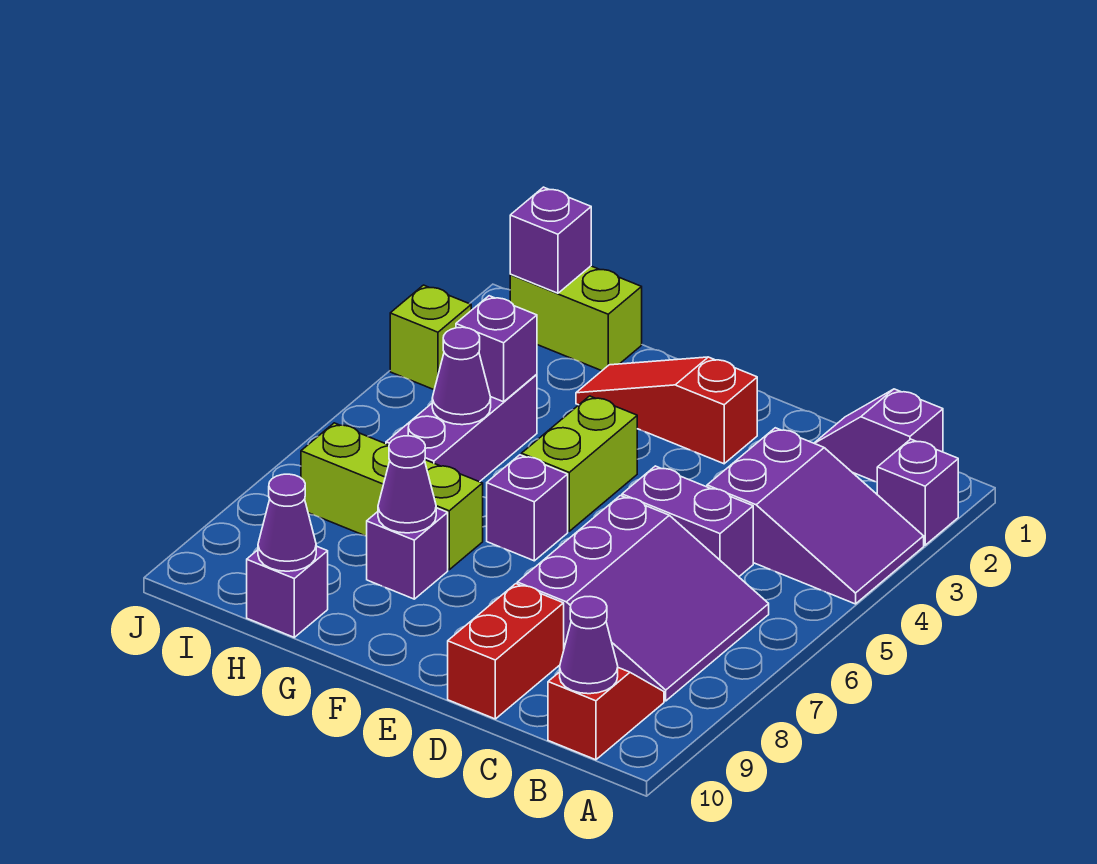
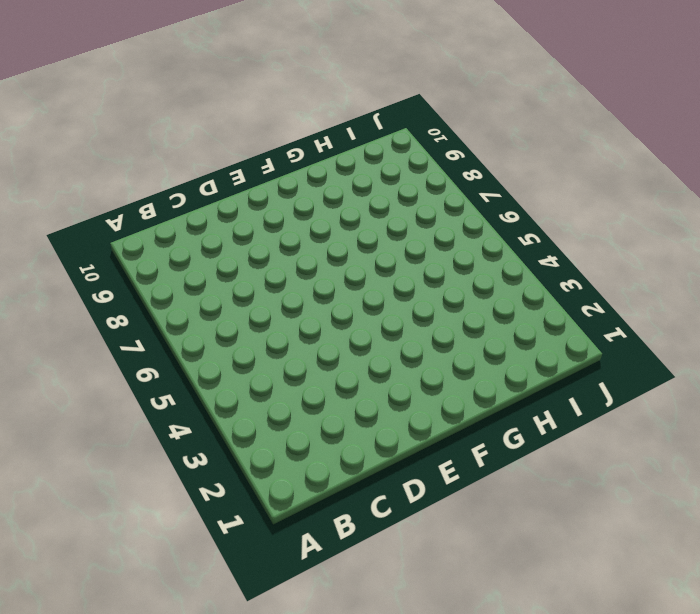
none -> purple brick A2 level 1
none -> purple slope A3:C4 level 1 top C
none -> purple slope B1:C1 level 1 top B

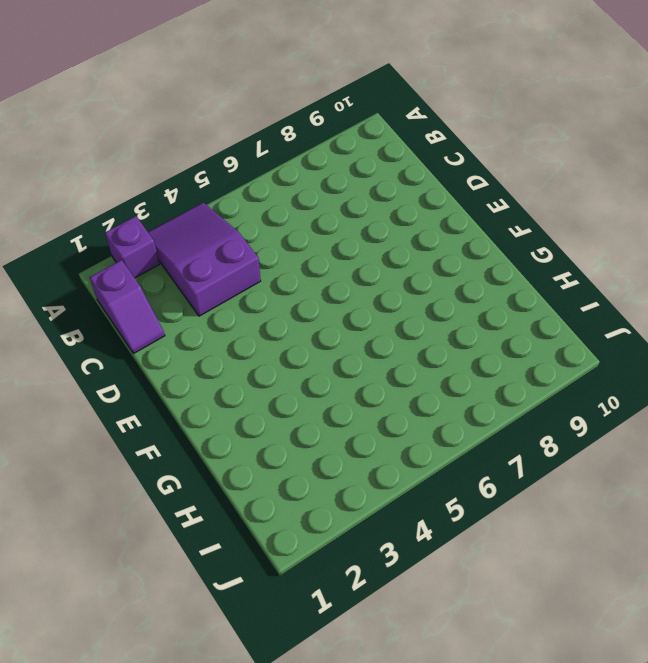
none -> purple slope B6:D8 level 1 top D
none -> red slope B9:B10 level 1 top 10
none -> purple brick C5:D5 level 1

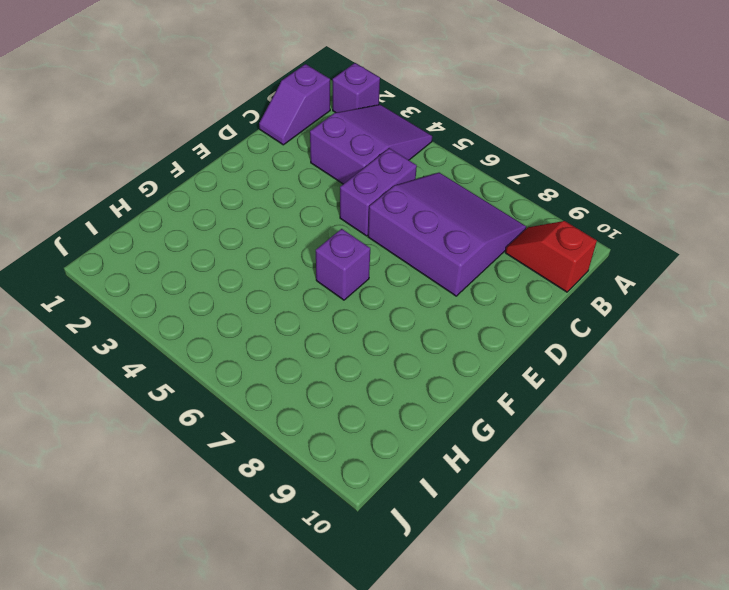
none -> red brick D9:D10 level 1
none -> red slope E2:G2 level 1 top E
none -> lime brick F4:F5 level 1

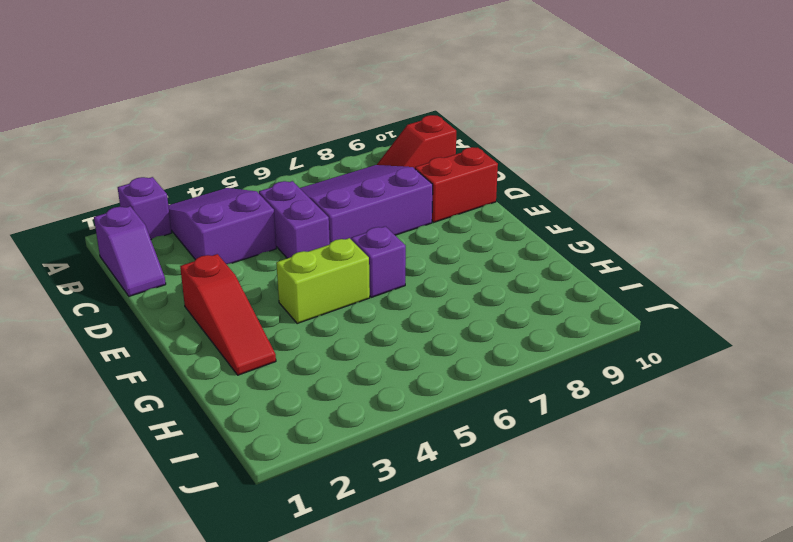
none -> lime brick G7:I7 level 1
none -> purple brick G8 level 1
none -> lime brick H1:I1 level 1

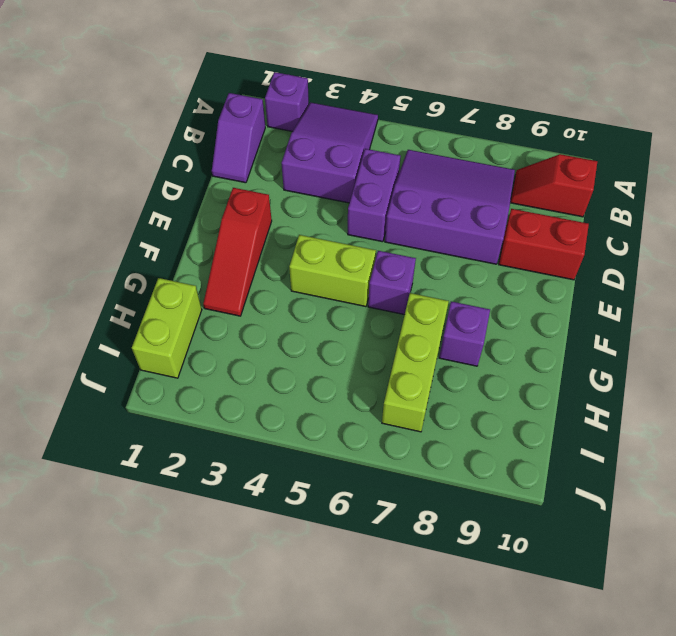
none -> purple brick H4:H6 level 1
none -> purple brick H10 level 1
none -> lime brick J3 level 1

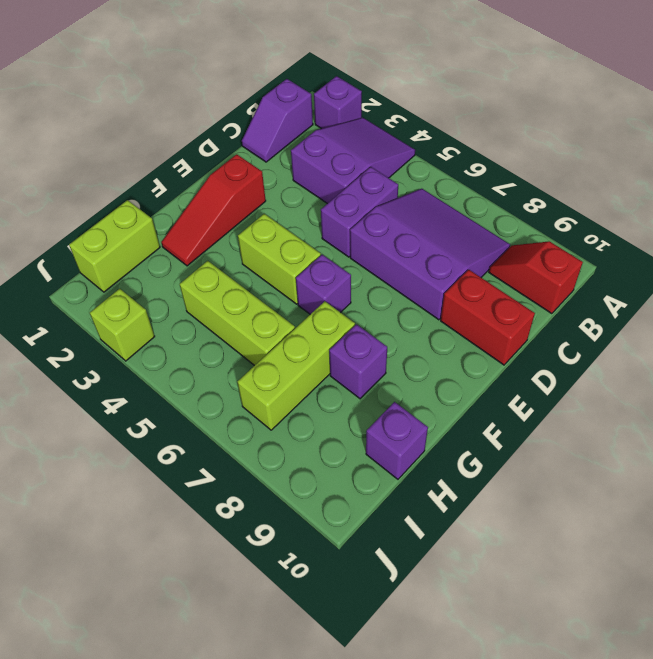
lime brick H4:H6 level 1 -> purple brick H4:H6 level 1
none -> purple cone B10 level 2
none -> purple cone G8 level 2
none -> purple brick H4 level 2

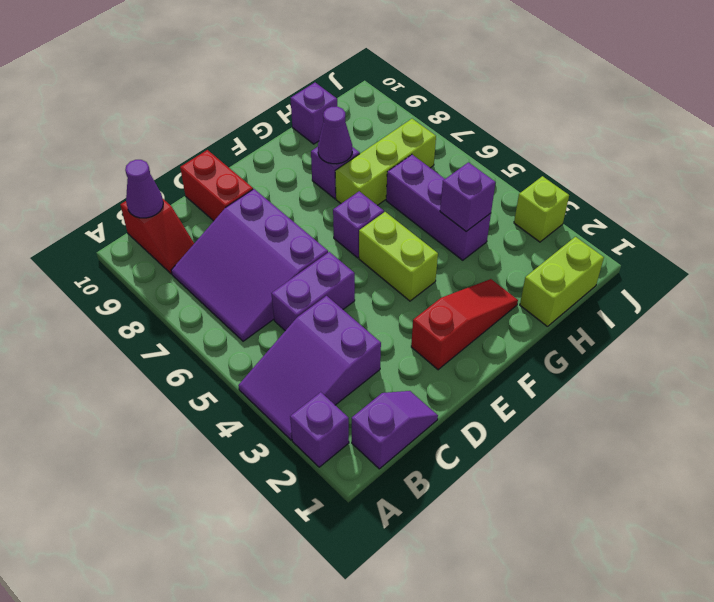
none -> purple cone H5 level 2
none -> purple cone H10 level 2
none -> purple brick I1 level 2

